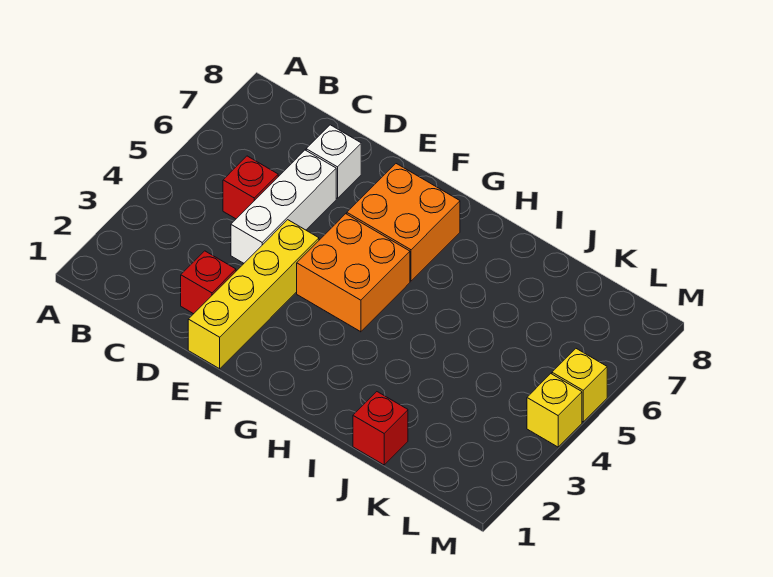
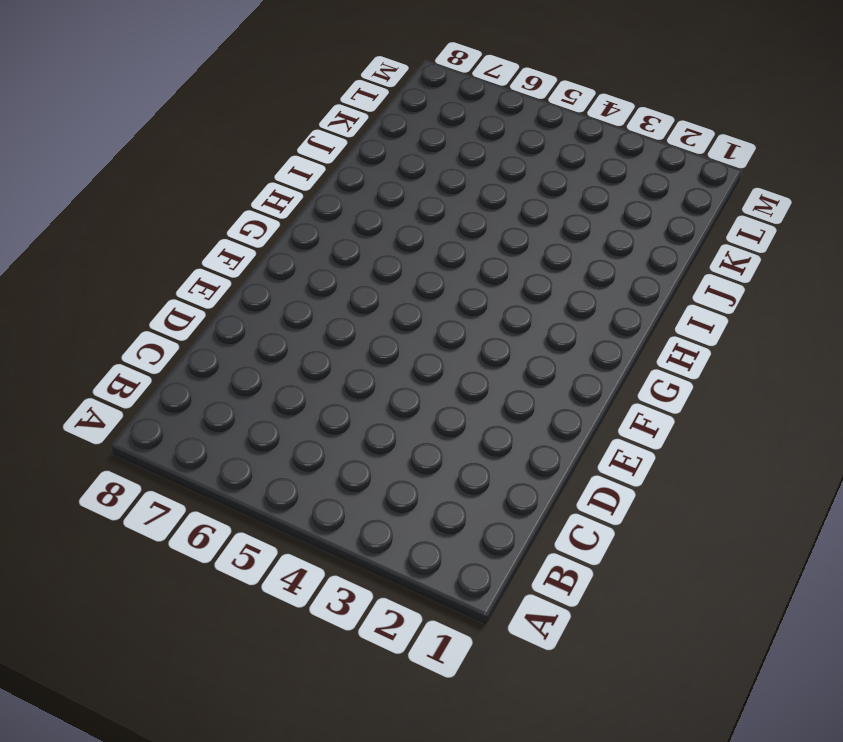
none -> red brick C5 level 1
none -> red brick D2 level 1

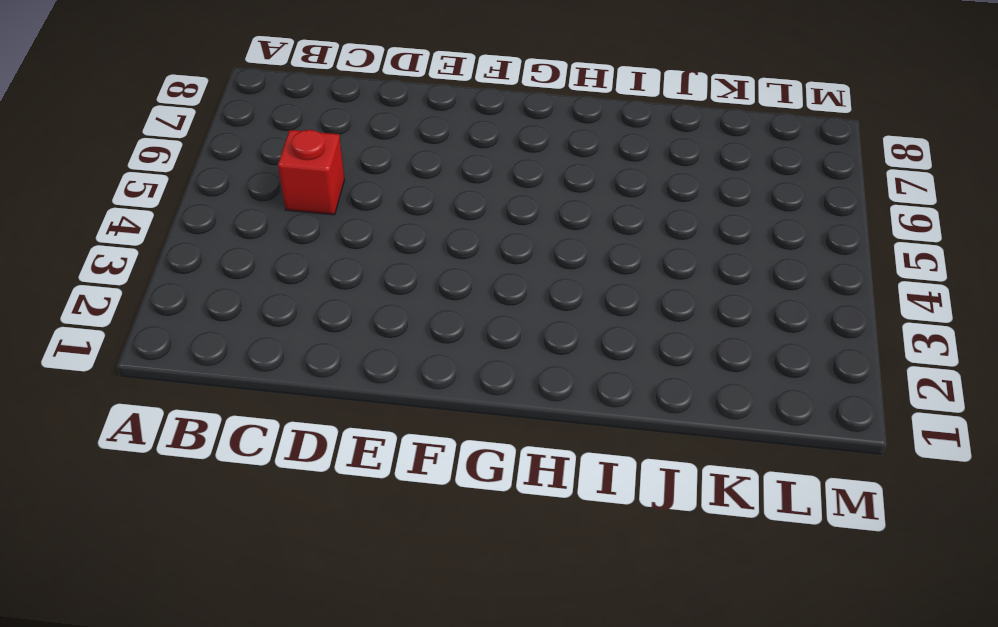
none -> red brick D2 level 1
none -> white brick D4:D6 level 1

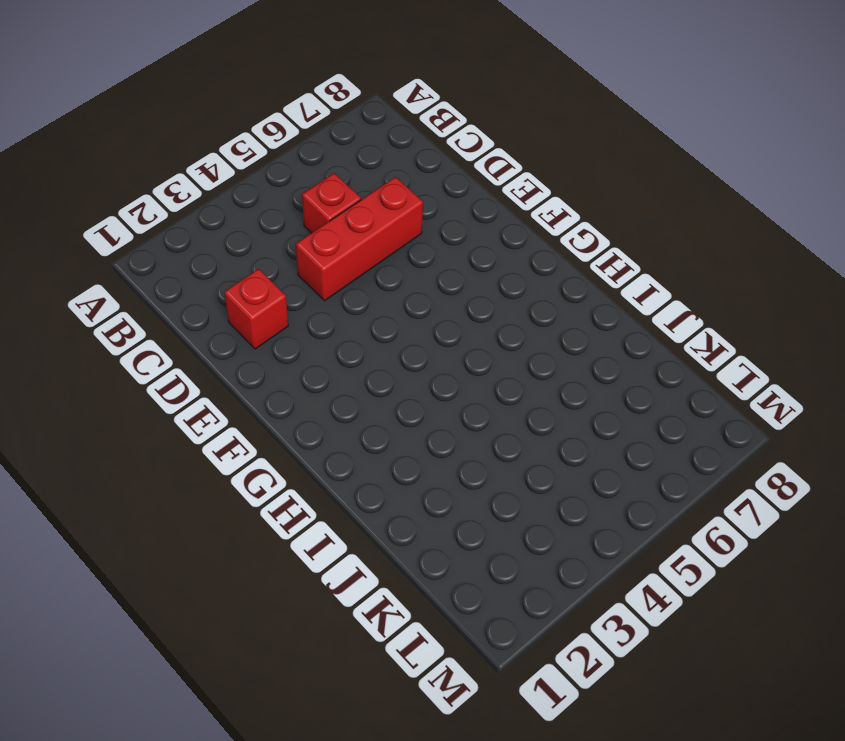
red brick D4:D6 level 1 -> white brick D4:D6 level 1
none -> white brick D7 level 1
none -> yellow brick E1:E4 level 1

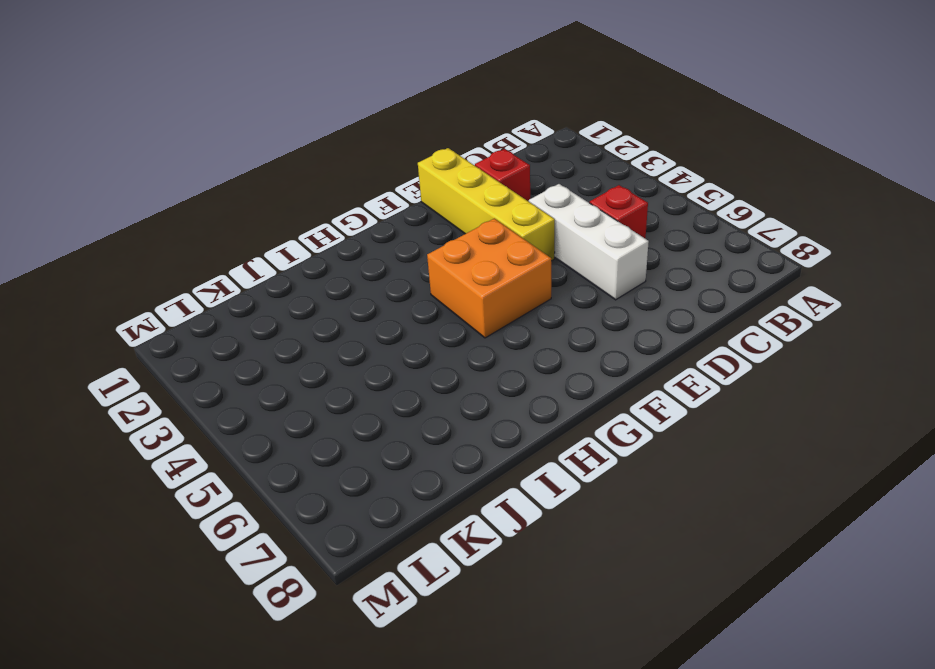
none -> white brick D7 level 1
none -> orange brick F6:G7 level 1

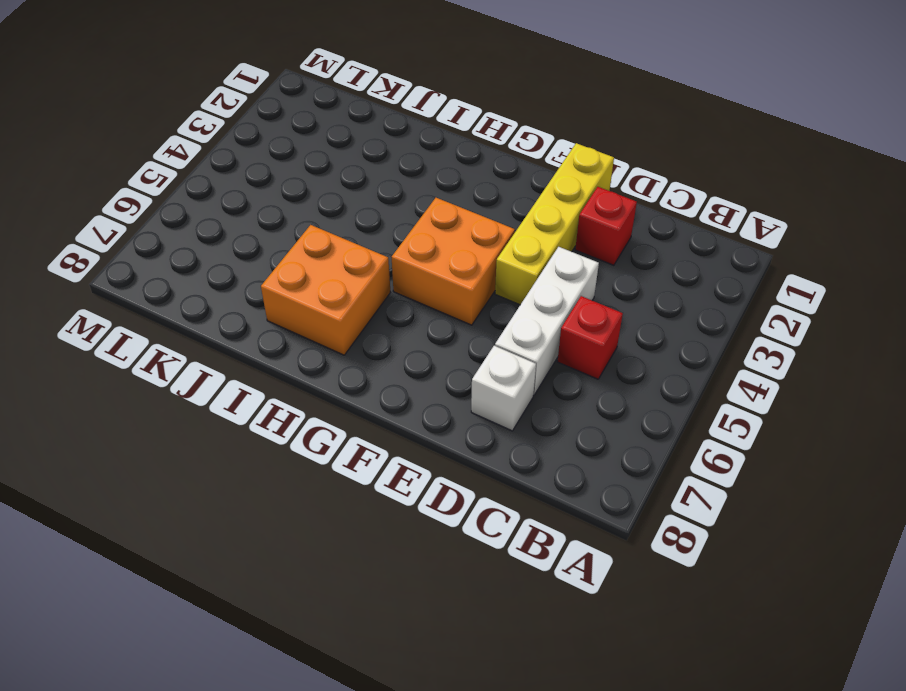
orange brick H6:I7 level 1 -> orange brick F6:G7 level 1
none -> red brick J1 level 1
none -> yellow brick M4 level 1

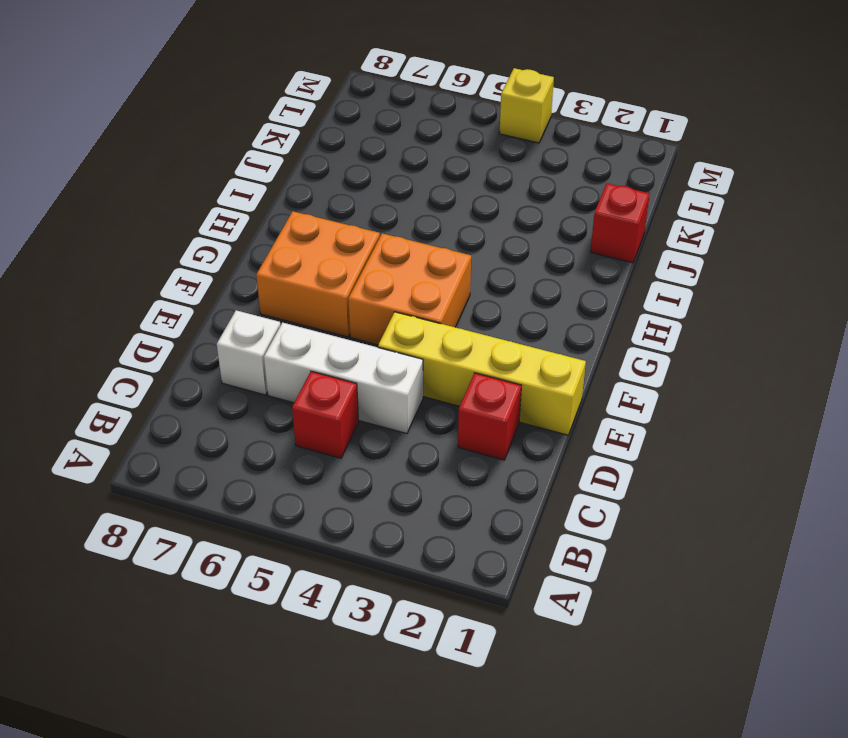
none -> yellow brick M5 level 1

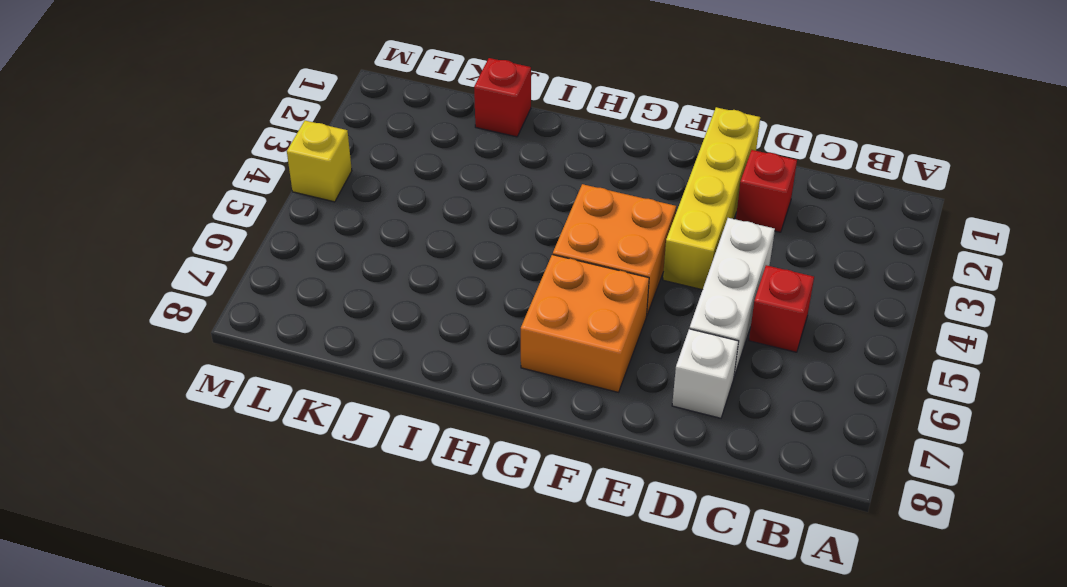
none -> yellow brick M5 level 1

